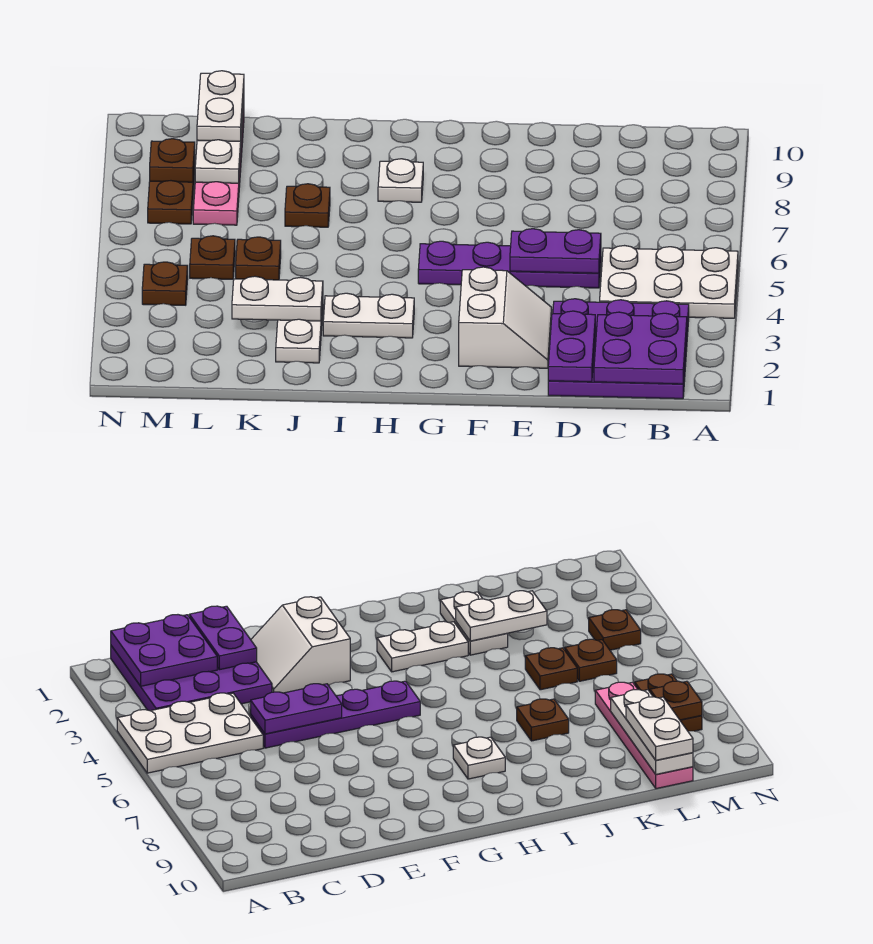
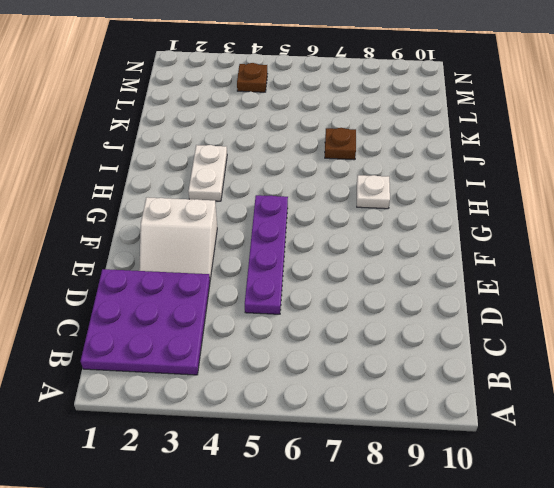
none -> white plate A4:C5 level 1
none -> white plate J2:J3 level 1
none -> brown plate K5 level 1

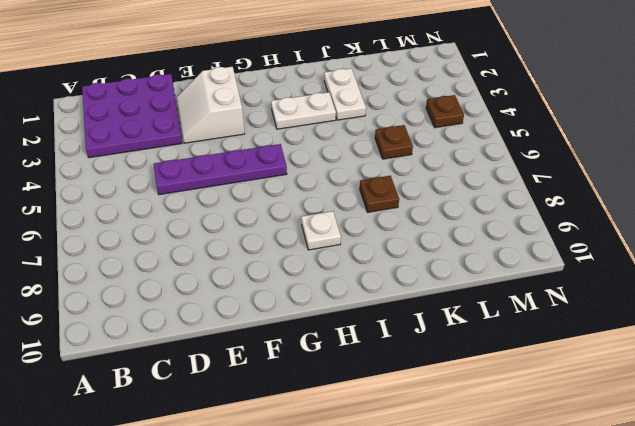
none -> white plate A4:C5 level 1
none -> brown plate L5 level 1
none -> pink plate L7:L10 level 1

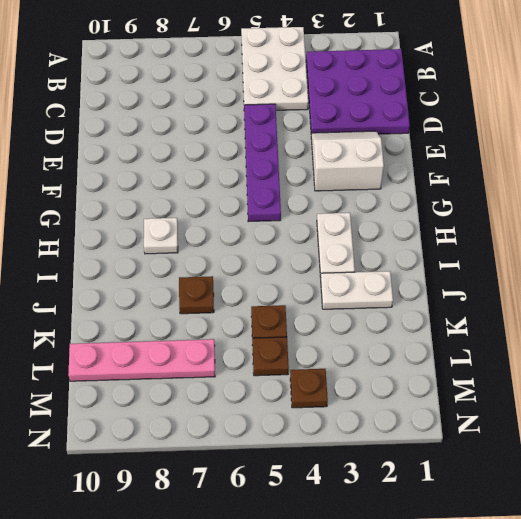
none -> brown plate M7:M8 level 1
none -> purple plate B1:C2 level 2
none -> purple plate D1:D2 level 2

